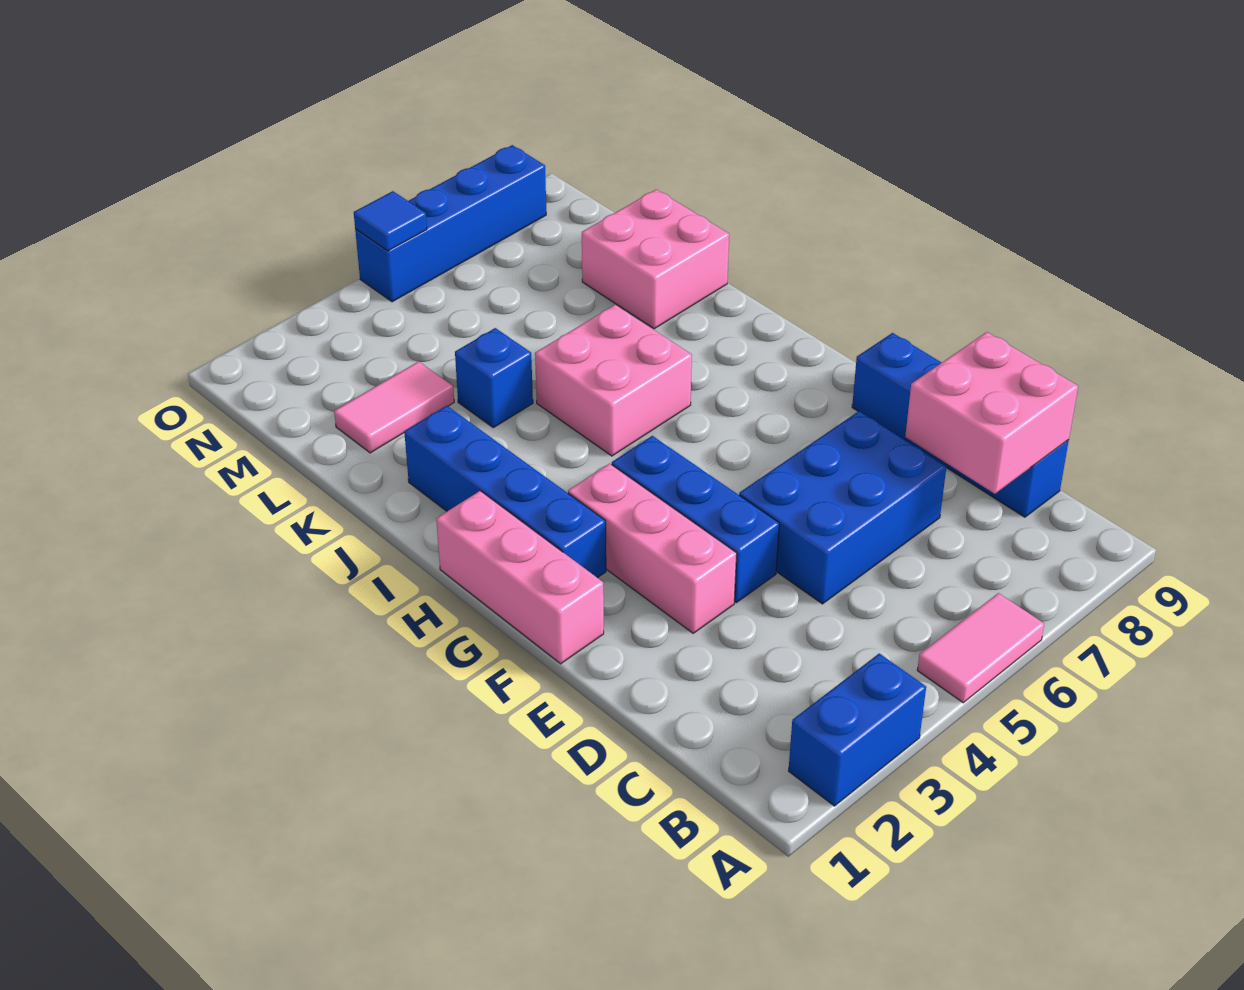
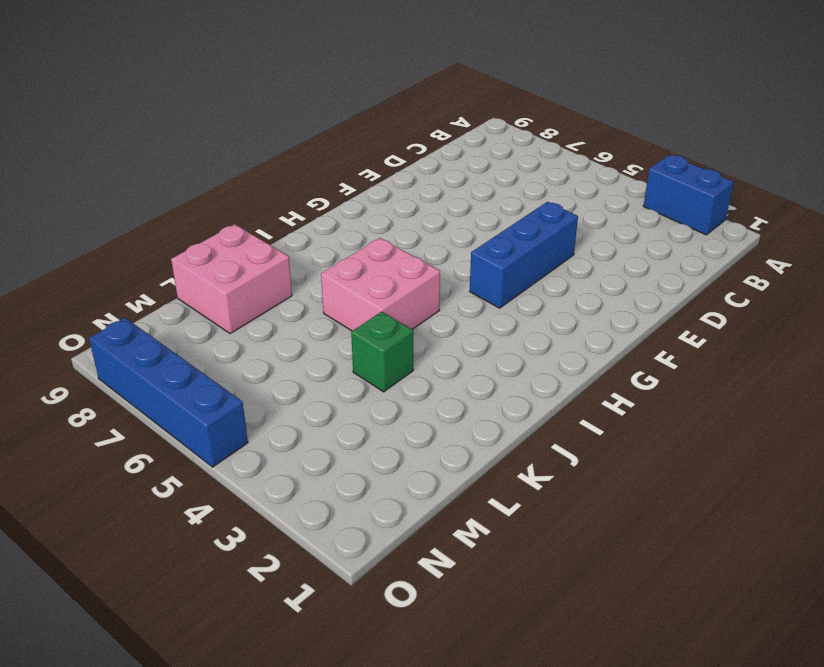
green brick K4 level 1 -> blue brick K4 level 1
none -> pink tile A5:A6 level 1
none -> blue brick C9:F9 level 1
none -> blue brick D5:E7 level 1

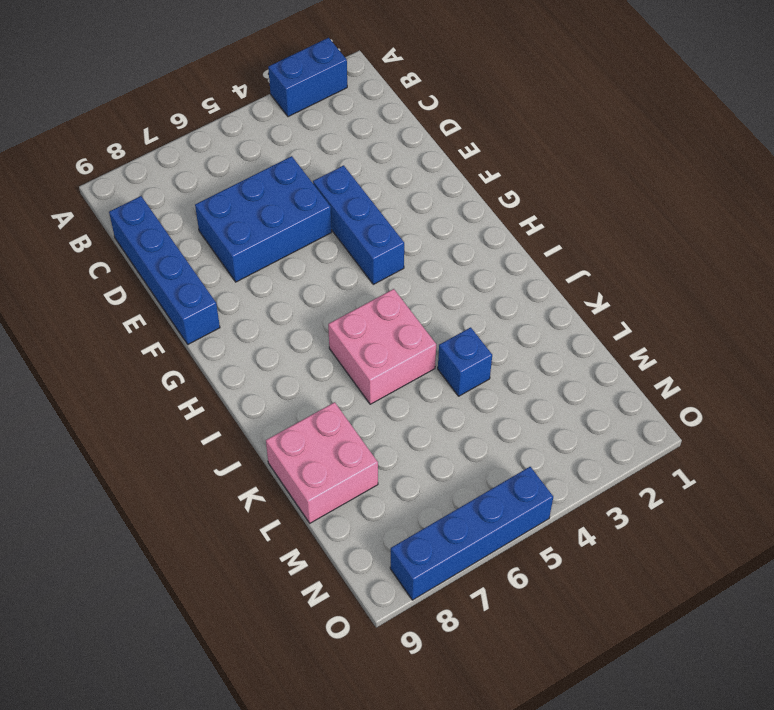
none -> pink tile A5:A6 level 1
none -> pink brick E3:G3 level 1
none -> pink brick F1:H1 level 1

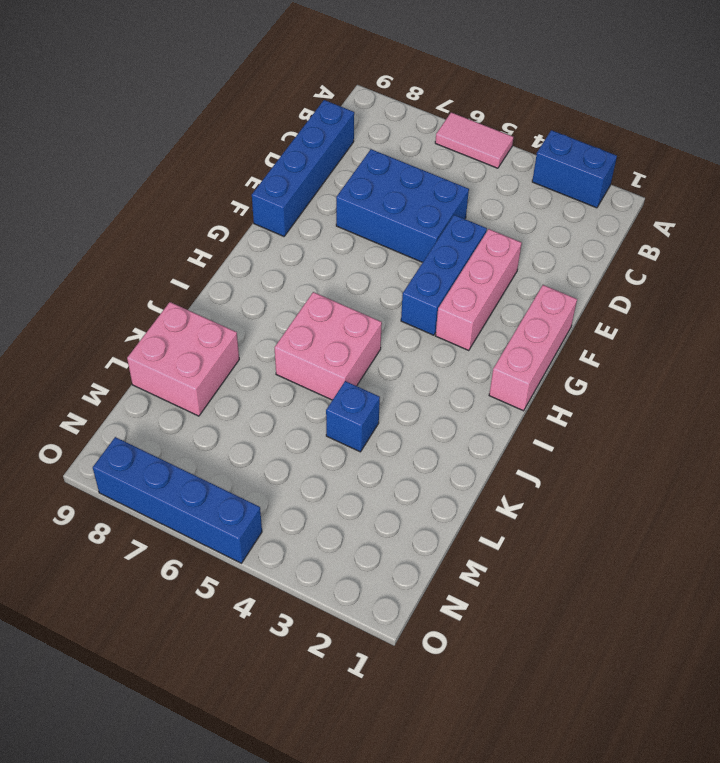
none -> blue brick G2:J2 level 1
none -> pink tile L2:L3 level 1
none -> pink brick C8:D9 level 2

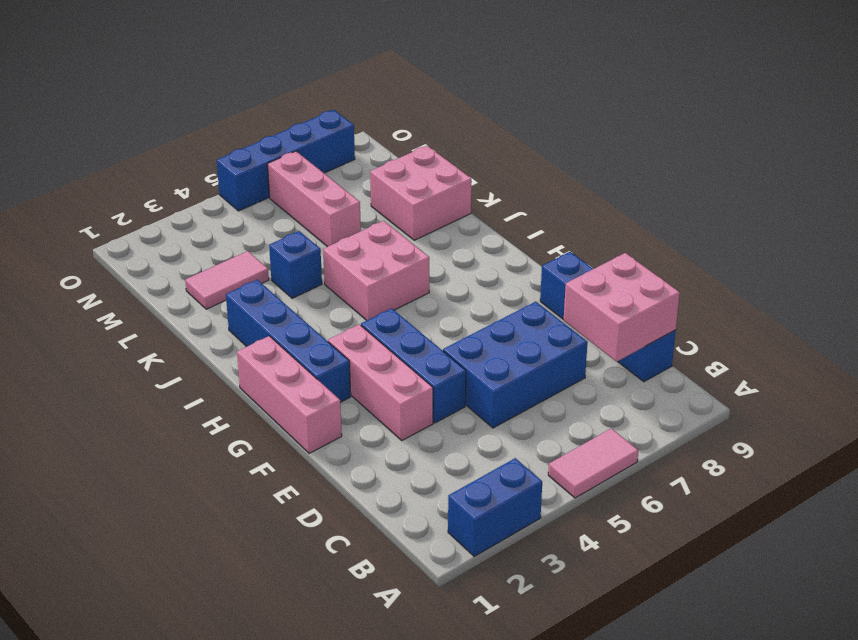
pink brick L6:N6 level 1 -> none
none -> blue tile O5 level 2

